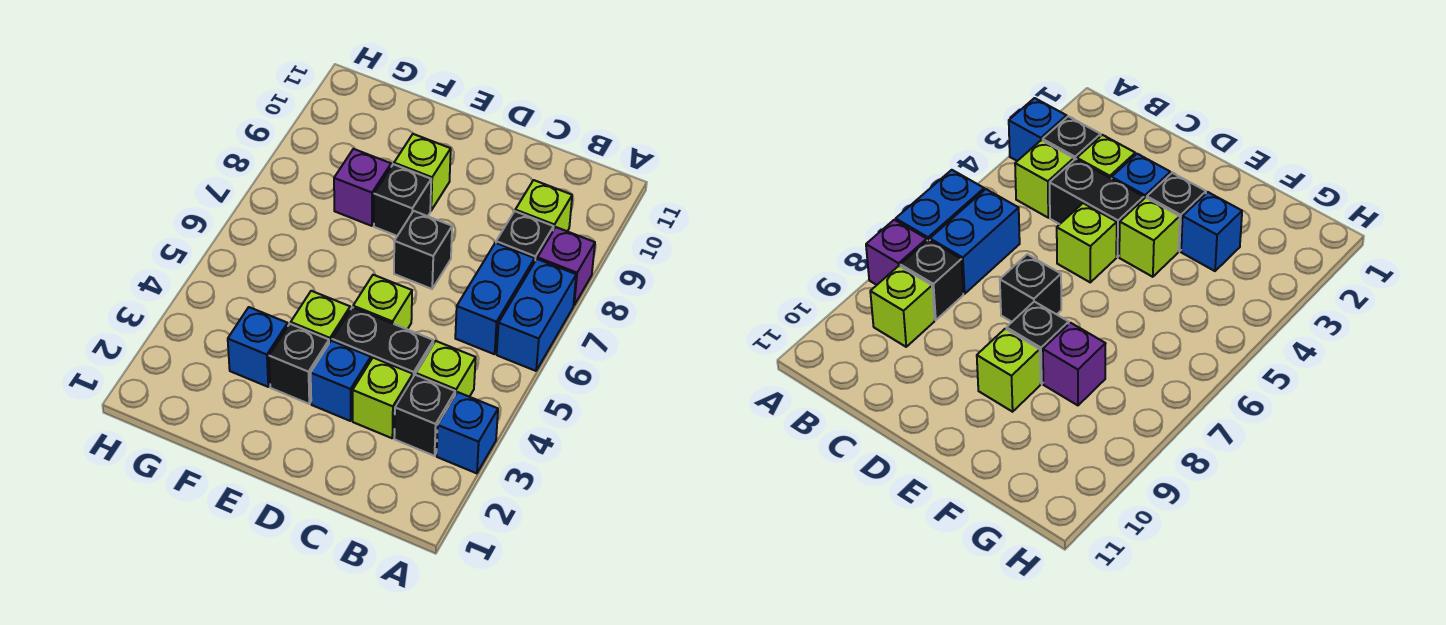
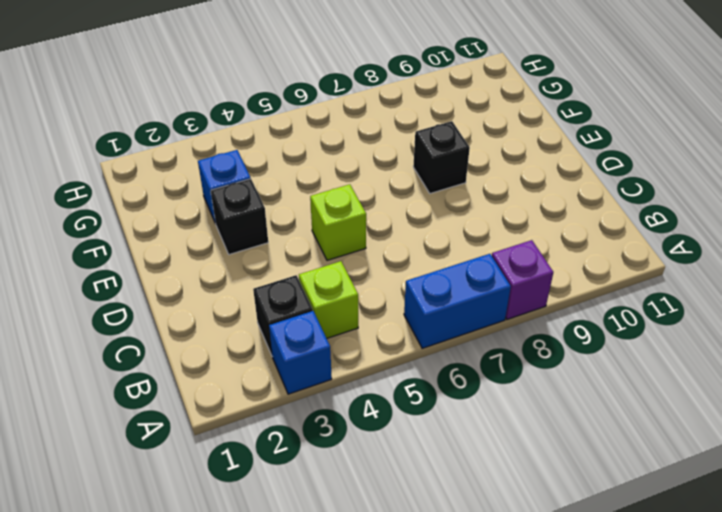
none -> blue brick B6:B7 level 1
none -> black brick B8 level 1
none -> lime brick B9 level 1

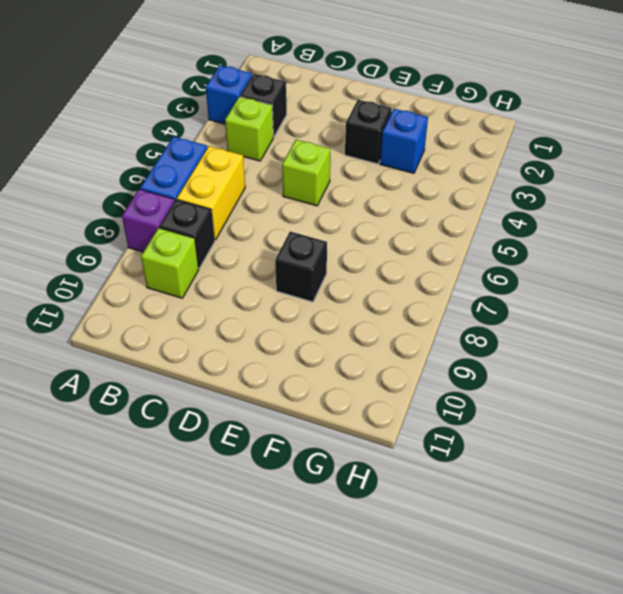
yellow brick B6:B7 level 1 -> blue brick B6:B7 level 1
none -> lime brick C3 level 1
none -> black brick C4:D4 level 1
none -> blue brick D3 level 1

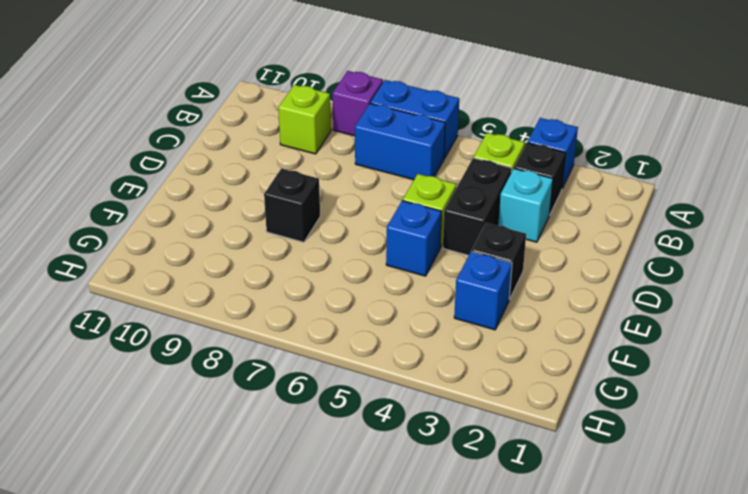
cyan brick C3 level 1 -> lime brick C3 level 1
blue brick E5 level 1 -> blue brick D3 level 1
none -> black brick B8 level 1
none -> black brick D7 level 1
none -> lime brick E4 level 1

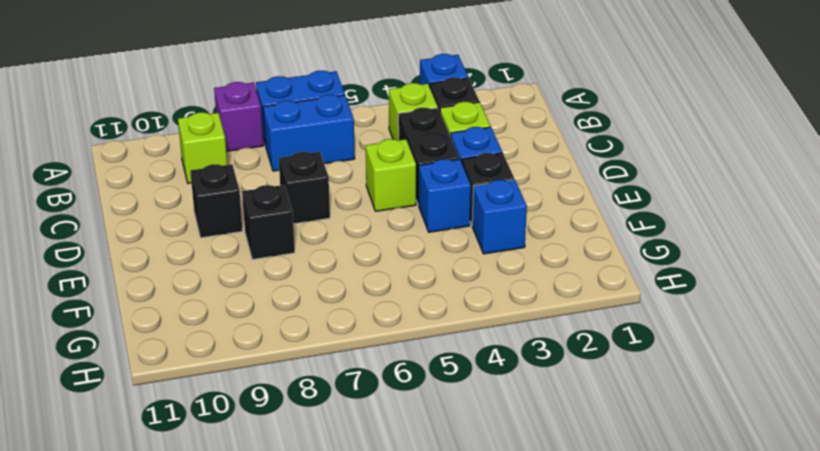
black brick D9 level 1 -> black brick B8 level 1
blue brick E4 level 1 -> lime brick E4 level 1
none -> lime brick E9 level 1
none -> purple brick F8 level 1

